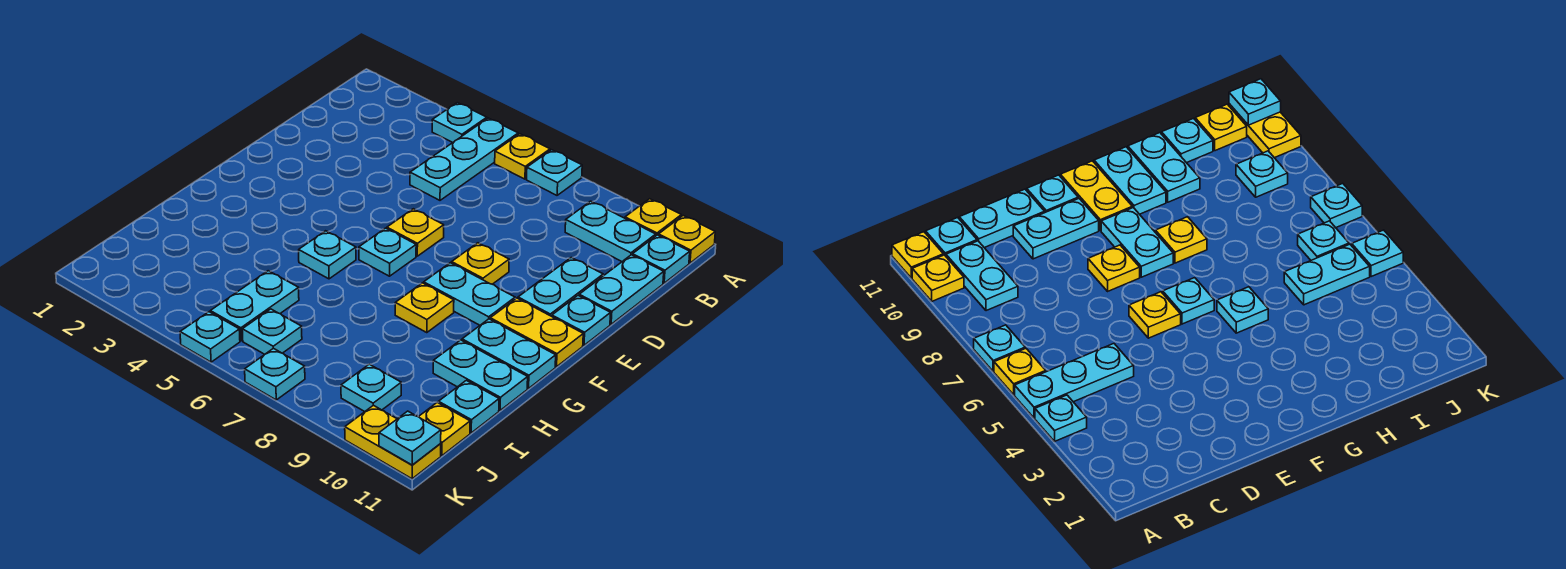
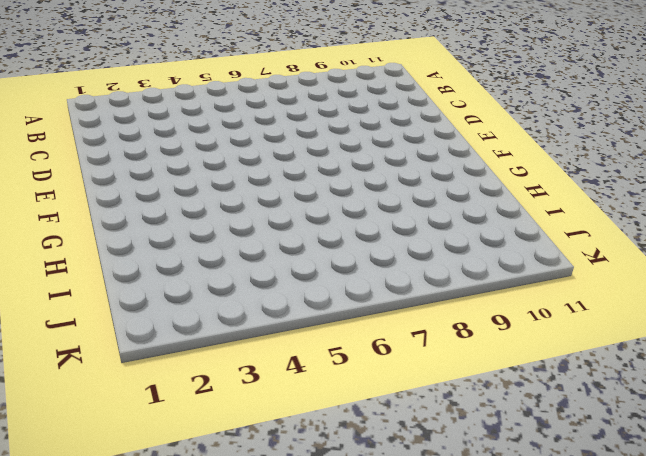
none -> cyan plate A4 level 1
none -> cyan plate A5:C5 level 1
none -> yellow plate A6 level 1

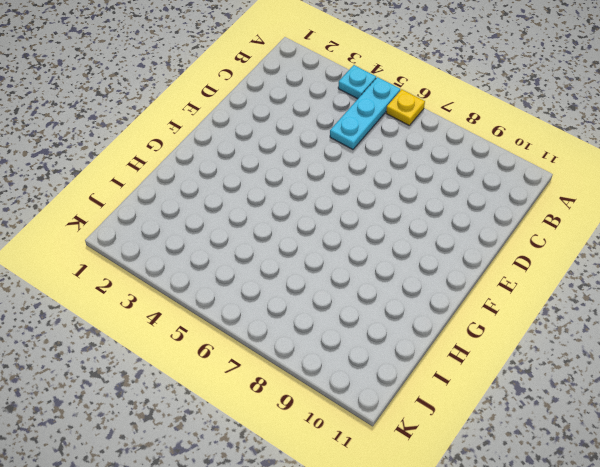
none -> cyan plate A7 level 1
none -> yellow plate A10 level 1
none -> yellow plate A11 level 1

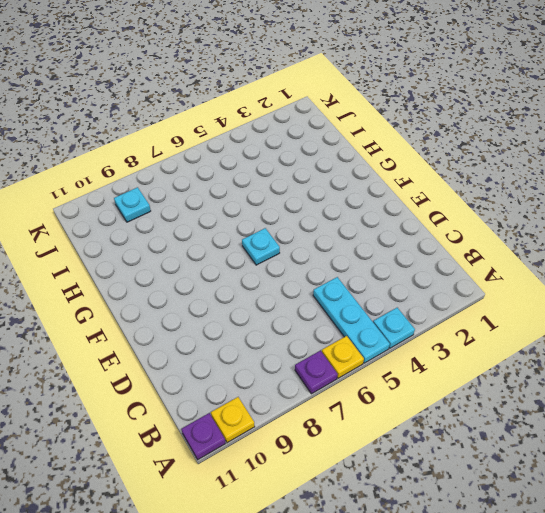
purple plate A7 level 1 -> cyan plate A7 level 1
purple plate A11 level 1 -> yellow plate A11 level 1
none -> cyan plate B9:B10 level 1
none -> cyan plate B11 level 1
none -> cyan plate C11:D11 level 1

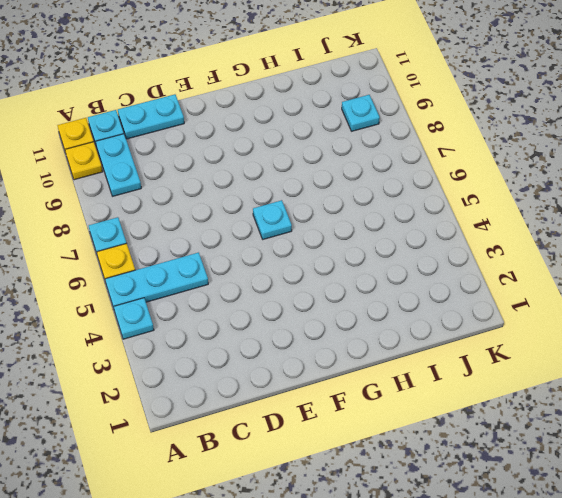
none -> cyan plate D10:E10 level 1
none -> yellow plate E6 level 1
none -> yellow plate E8 level 1

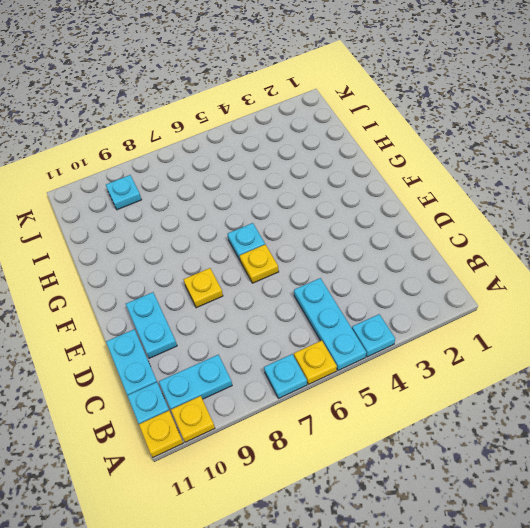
none -> cyan plate E11 level 1
none -> cyan plate F8:F9 level 1
none -> yellow plate F10:F11 level 1

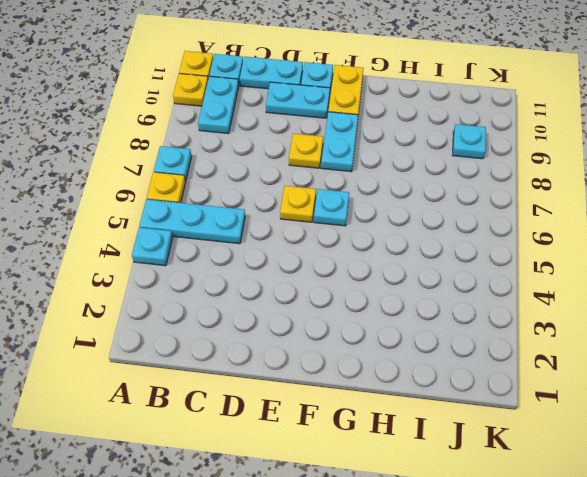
none -> cyan plate G5 level 1
none -> yellow plate G8 level 1
none -> cyan plate G10:G11 level 1

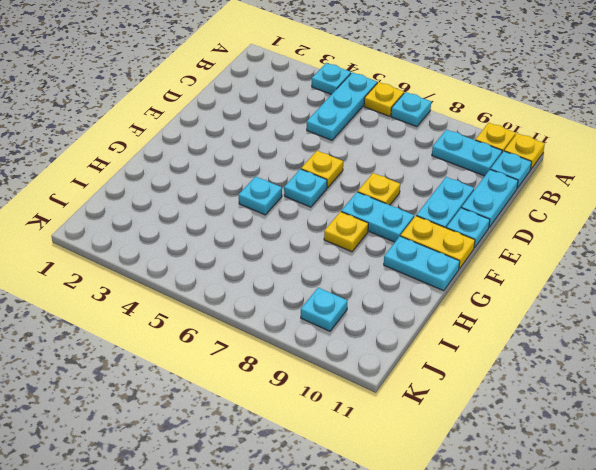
none -> cyan plate H10:H11 level 1
none -> cyan plate I5:J5 level 1
none -> cyan plate I11 level 1

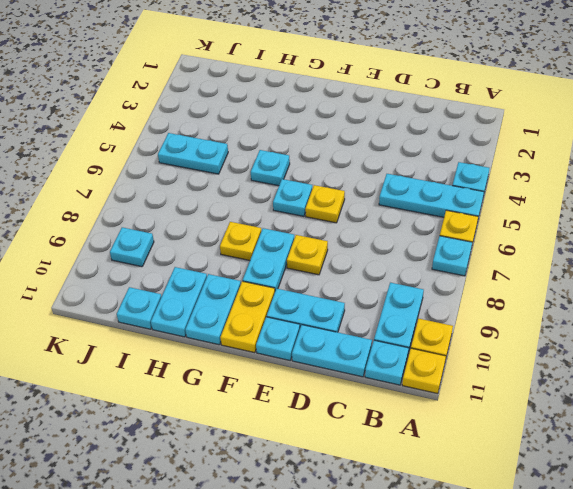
none -> cyan plate J6 level 1
none -> yellow plate J11 level 1
none -> cyan plate K5 level 1

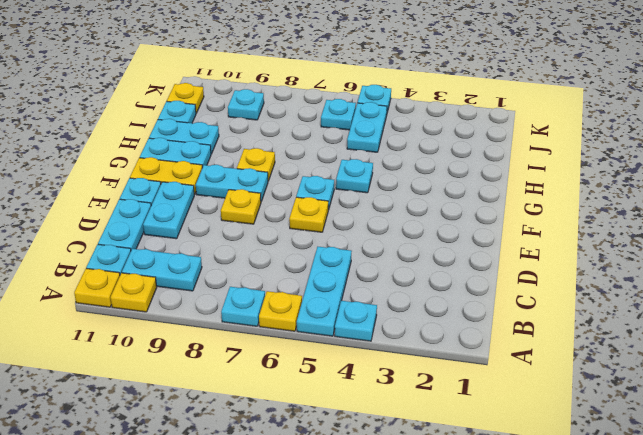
none -> cyan plate K7 level 1
none -> yellow plate K10:K11 level 1
none -> cyan plate K11 level 2

